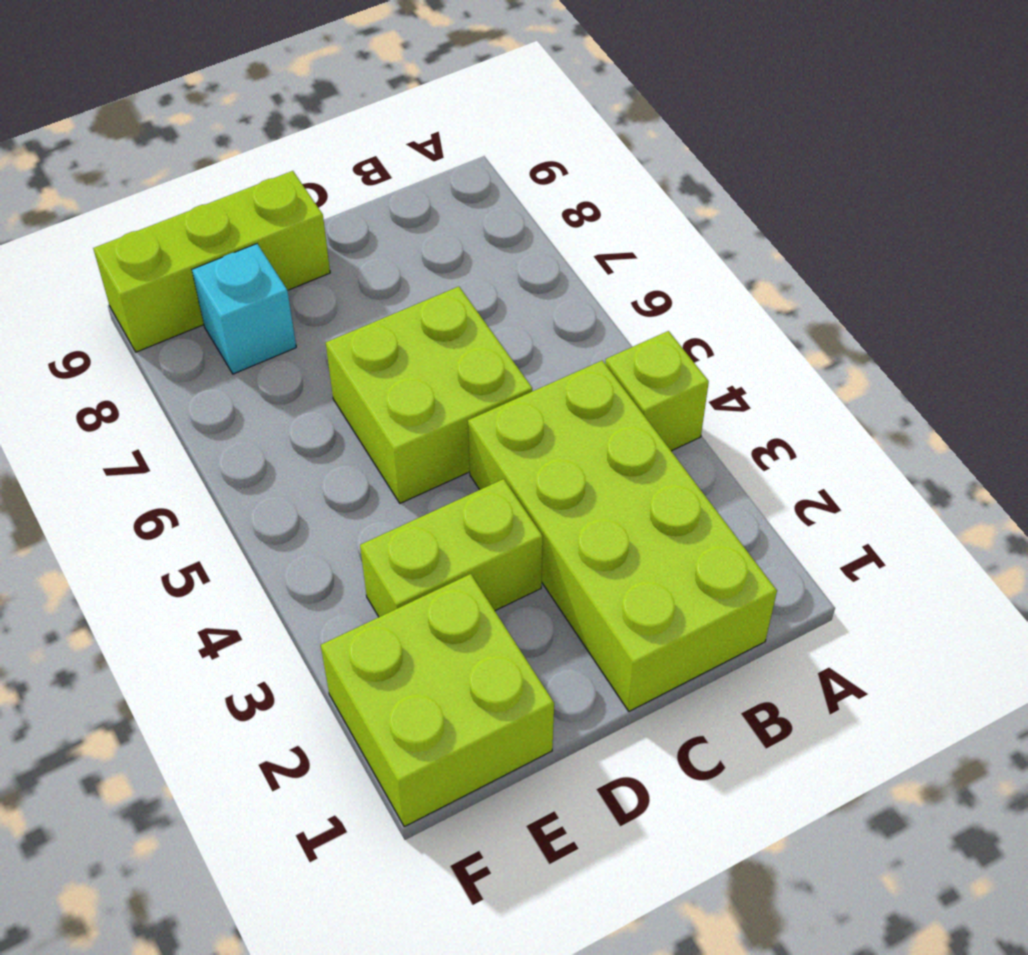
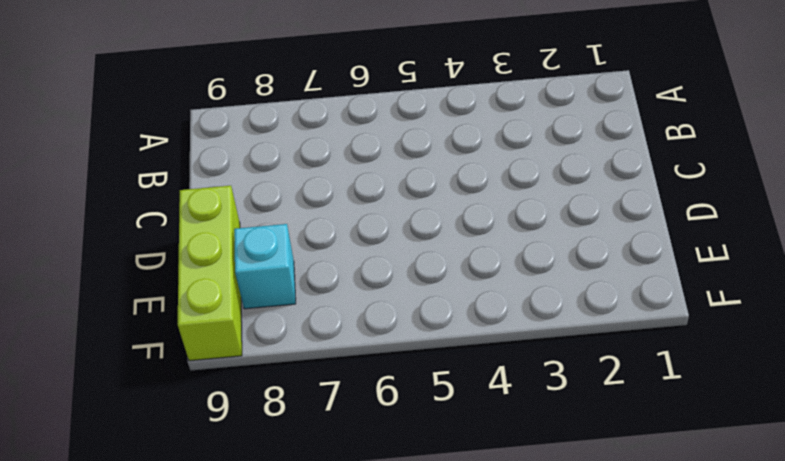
none -> lime brick A4 level 1
none -> lime brick B1:C4 level 1

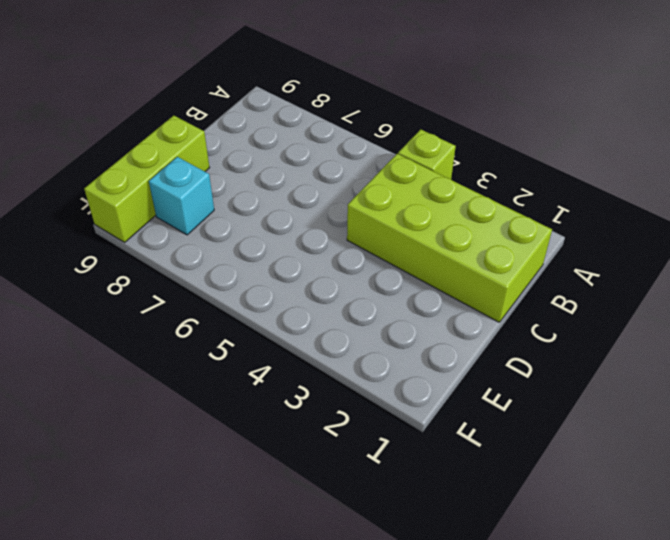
none -> lime brick C5:D6 level 1
none -> lime brick D3:E3 level 1

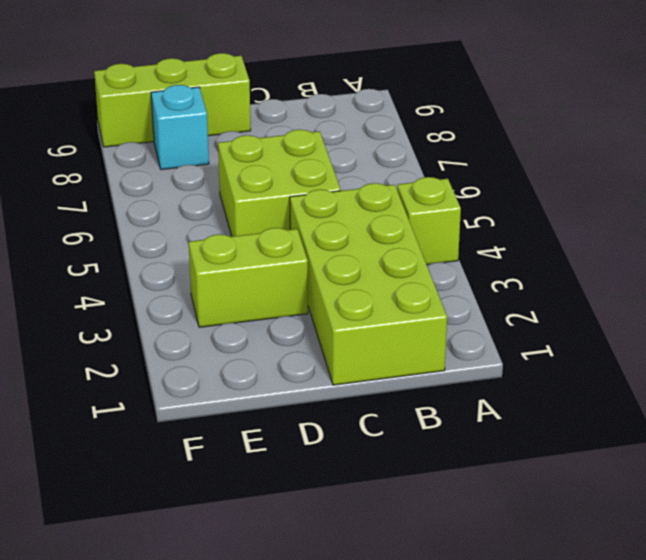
none -> lime brick E1:F2 level 1

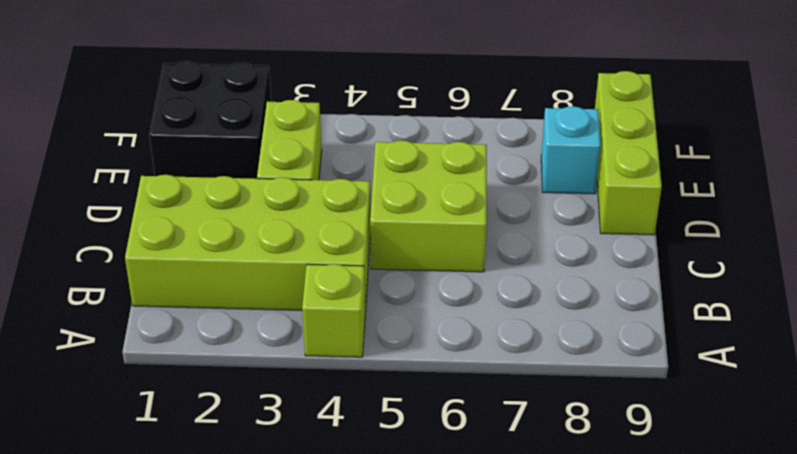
black brick E1:F2 level 1 -> lime brick E1:F2 level 1

